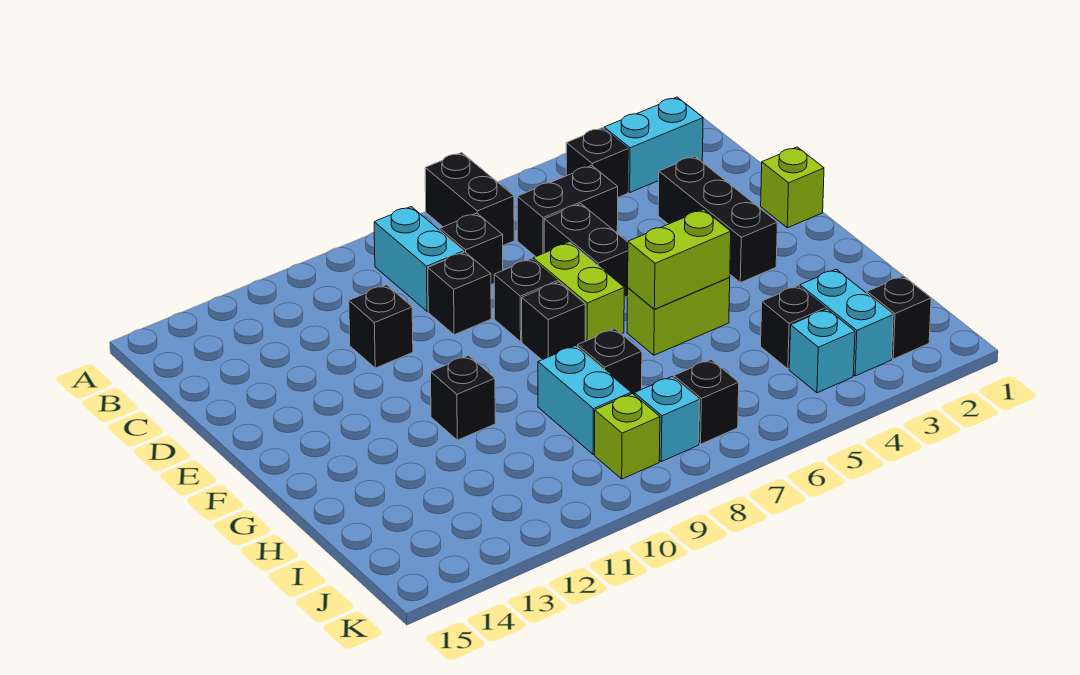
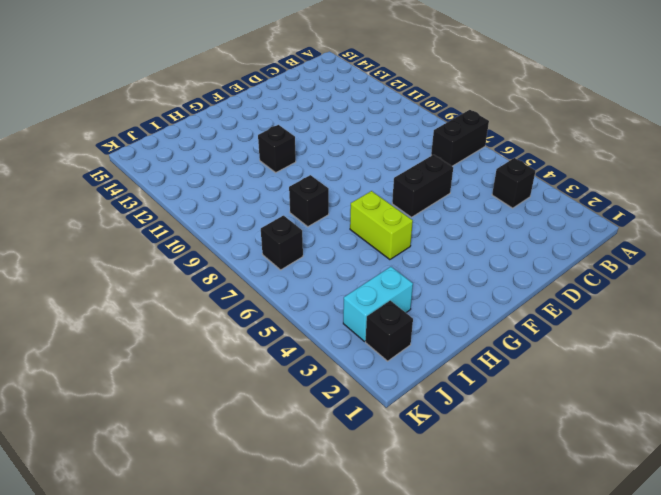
none -> cyan brick B2:B3 level 1
none -> cyan brick B9:C9 level 1
none -> black brick C5:C6 level 1

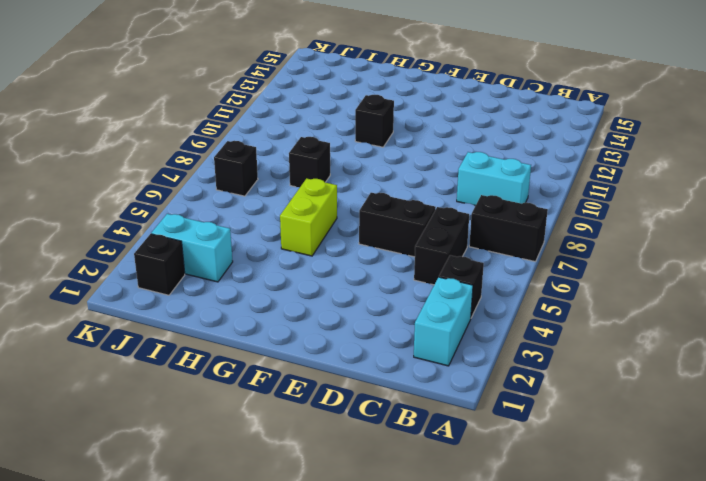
none -> black brick C8 level 1
none -> black brick D3:F3 level 1
none -> black brick D9 level 1

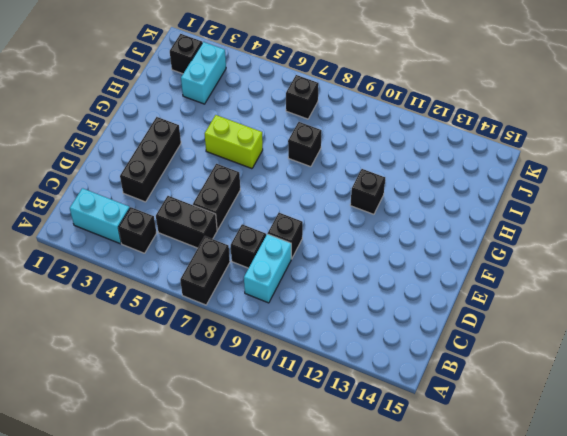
none -> black brick D11 level 1
none -> lime brick E1 level 1
none -> lime brick E7:F7 level 1

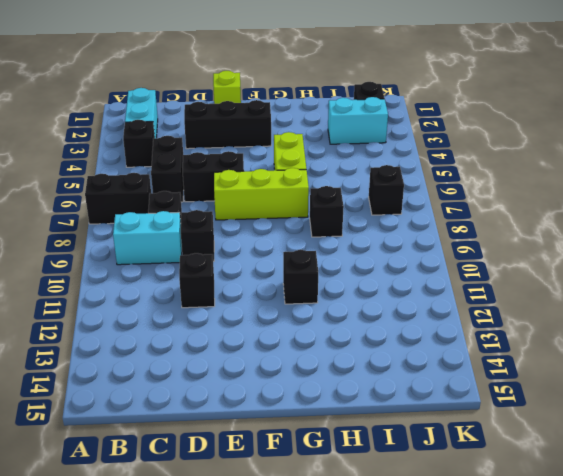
lime brick E7:G7 level 1 -> lime brick E7:F7 level 1
none -> black brick E8 level 1
none -> black brick F8 level 1
none -> cyan brick H9:I9 level 1

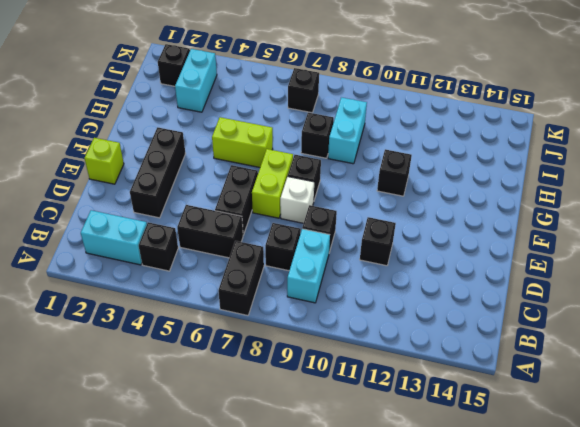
white brick E8 level 1 -> black brick E8 level 1
none -> black brick I4 level 1
none -> cyan brick J4 level 1
none -> cyan brick J8 level 1

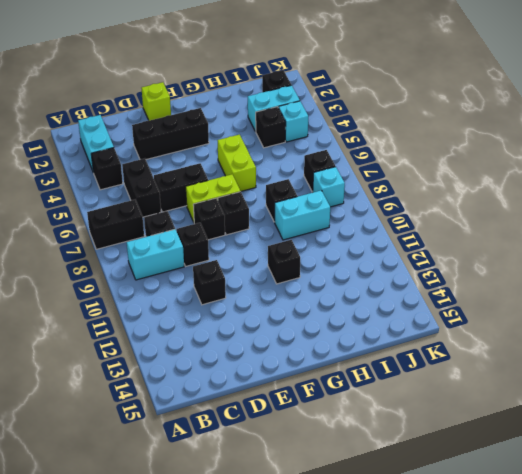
none -> lime brick J9 level 1
none -> lime brick G5:G6 level 2

